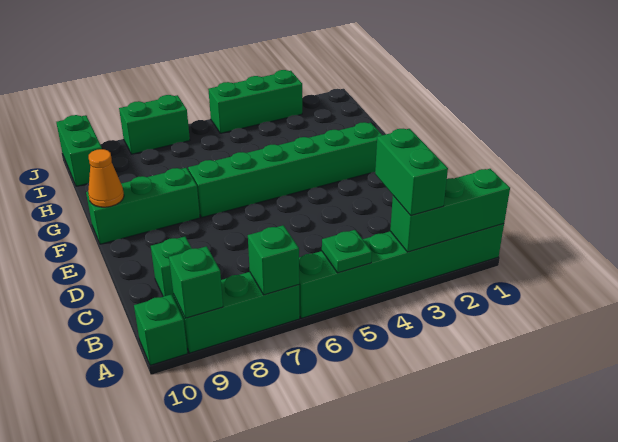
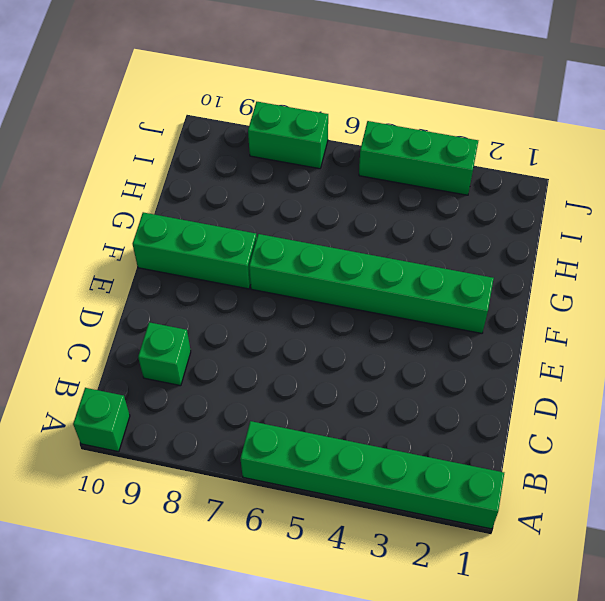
none -> green brick A7:A9 level 1
none -> green brick I10:J10 level 1
none -> green brick A1:A3 level 2

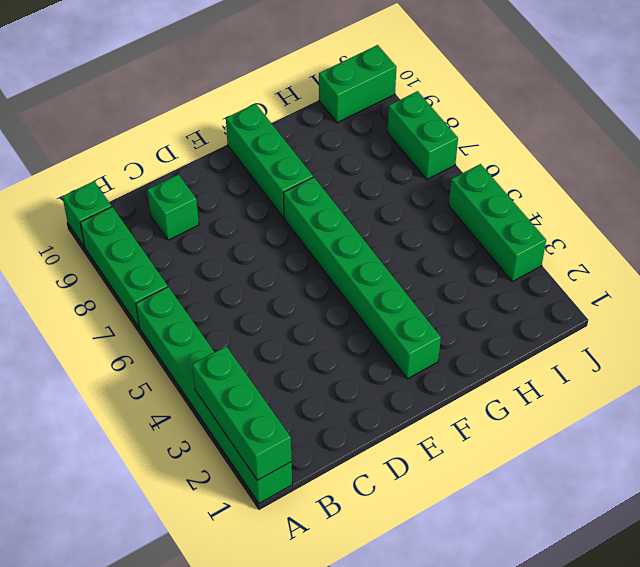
none -> green plate A5 level 2
none -> green brick A7 level 2
none -> green brick A9 level 2

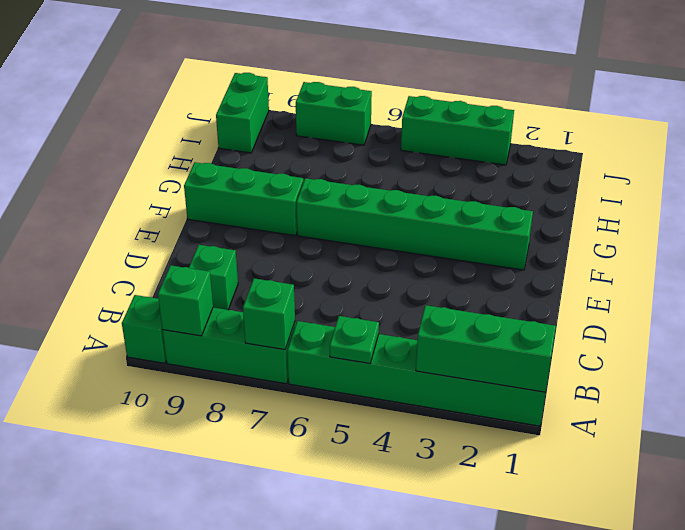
none -> orange cone F10 level 2
none -> green brick A3:B3 level 3

